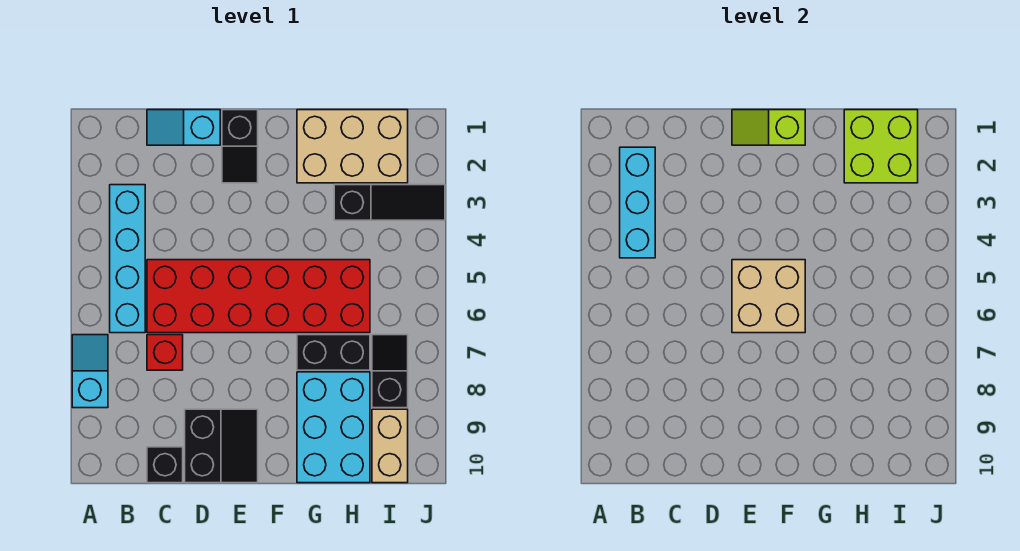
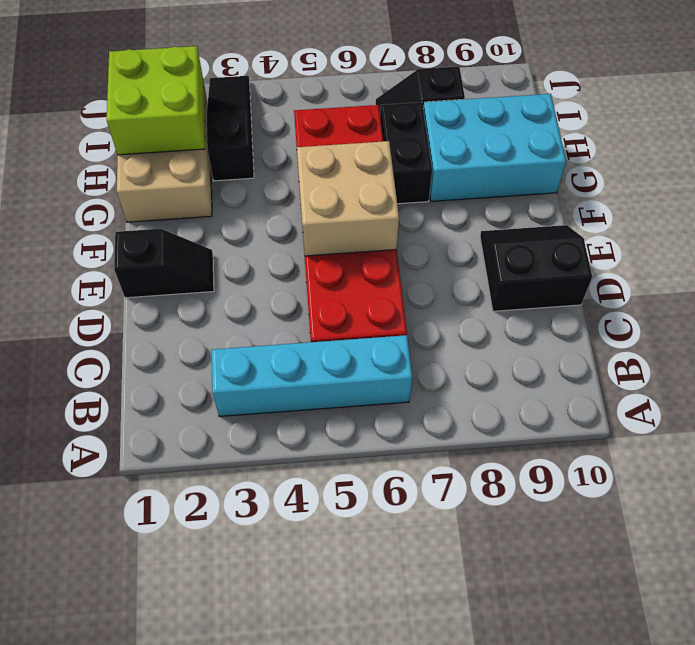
none -> cyan slope A7:A8 level 1 top 8
none -> cyan slope C1:D1 level 1 top D
none -> red brick C7 level 1

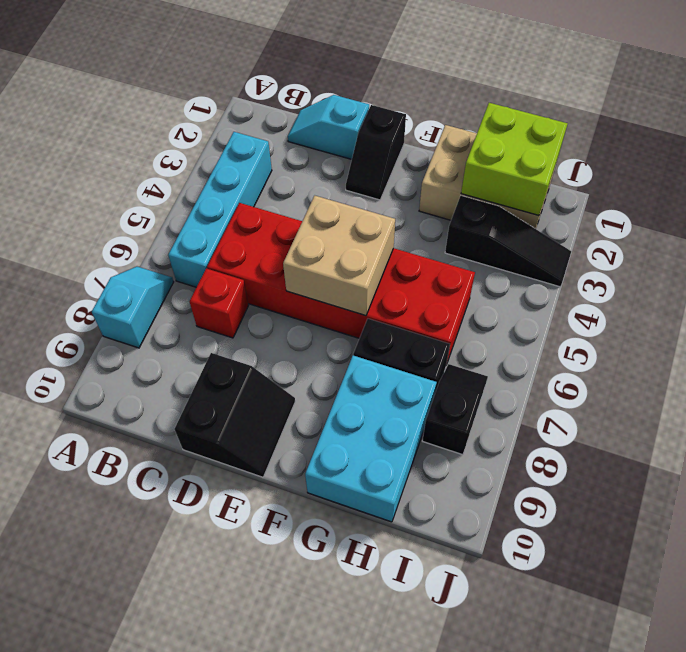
none -> black brick C10 level 1
none -> tan brick I9:I10 level 1
none -> cyan brick B2:B4 level 2

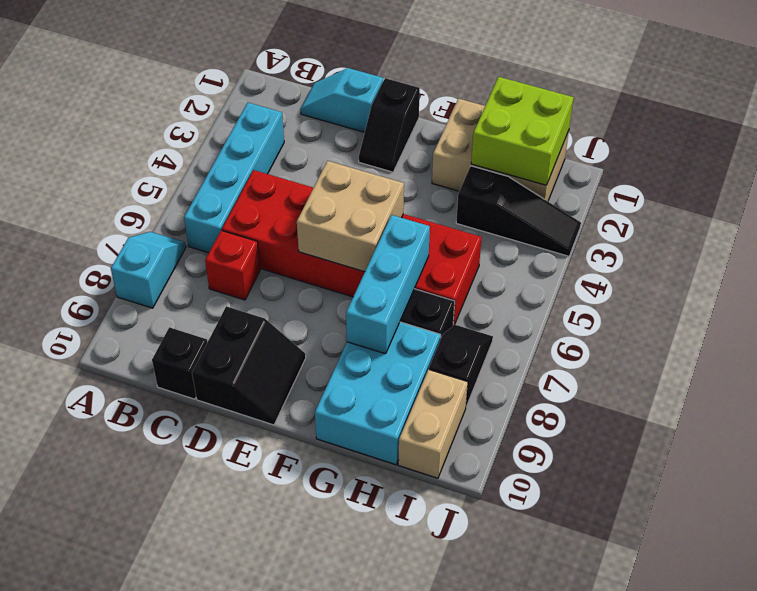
cyan brick G6:G8 level 2 -> cyan brick B2:B4 level 2
none -> lime slope E1:F1 level 2 top F

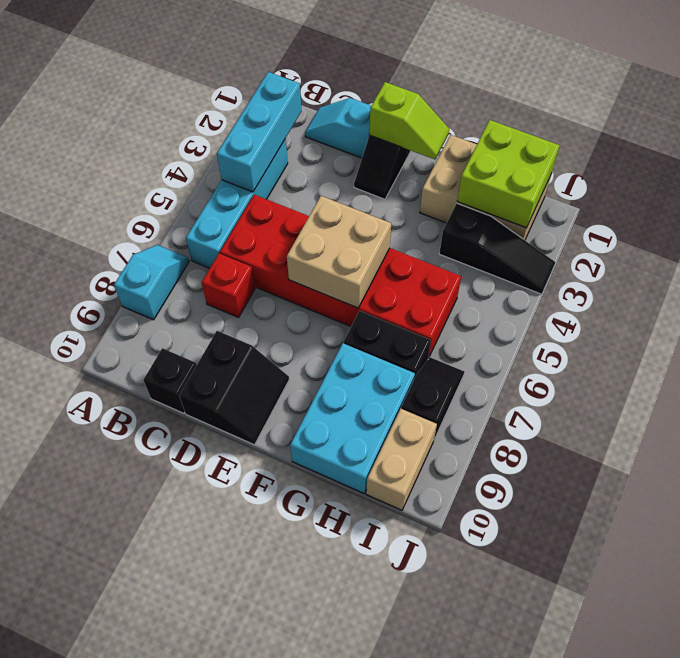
lime slope E1:F1 level 2 top E -> lime slope E1:F1 level 2 top F

